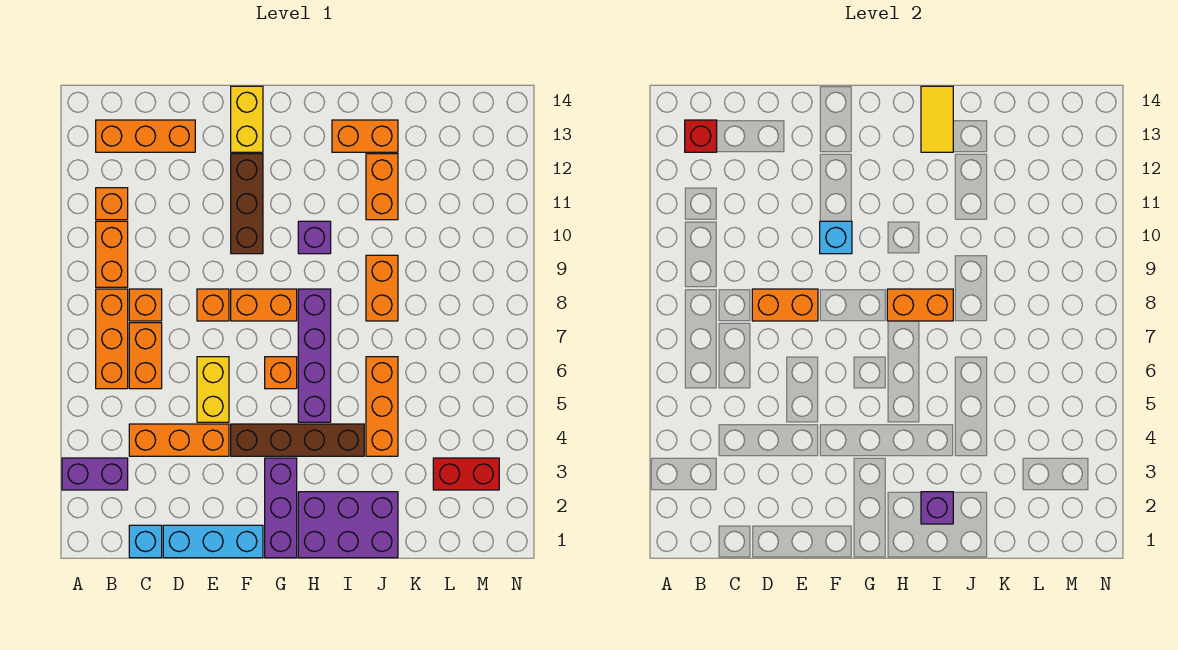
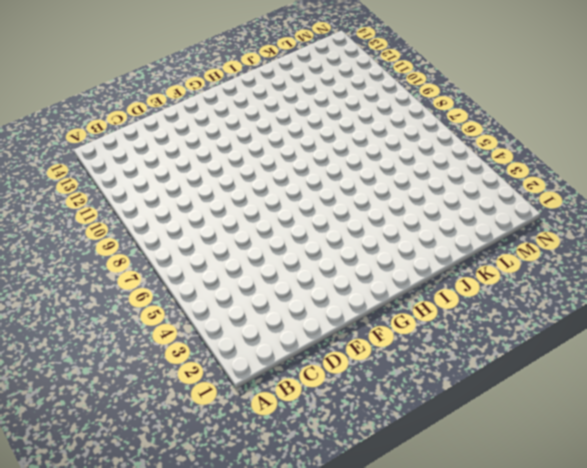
none -> purple brick A3:B3 level 1
none -> orange brick B6:B8 level 1
none -> orange brick B9:B10 level 1
none -> orange brick B11 level 1

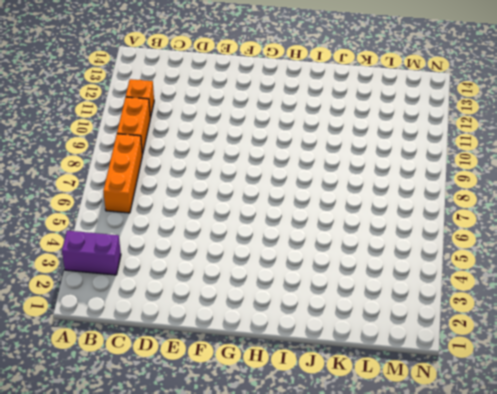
none -> orange brick B13:D13 level 1
none -> cyan brick C1 level 1
none -> orange brick C4:E4 level 1
none -> orange brick C6:C7 level 1

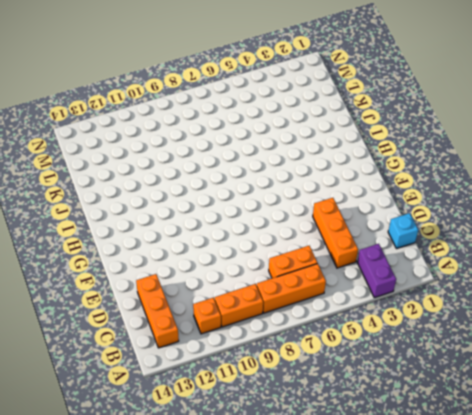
none -> orange brick C8 level 1
none -> cyan brick D1:F1 level 1
none -> yellow brick E5:E6 level 1
none -> orange brick E8 level 1

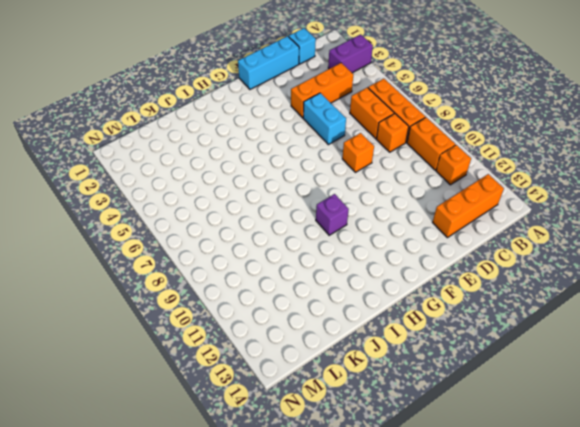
cyan brick E5:E6 level 1 -> yellow brick E5:E6 level 1
none -> brown brick F4:I4 level 1
none -> orange brick F8:G8 level 1
none -> brown brick F10:F12 level 1
none -> yellow brick F13:F14 level 1

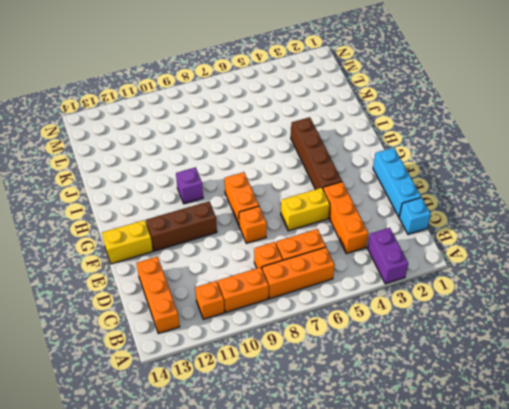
none -> purple brick G1:G3 level 1
none -> orange brick G6 level 1
none -> purple brick H1:J2 level 1
none -> purple brick H5:H8 level 1

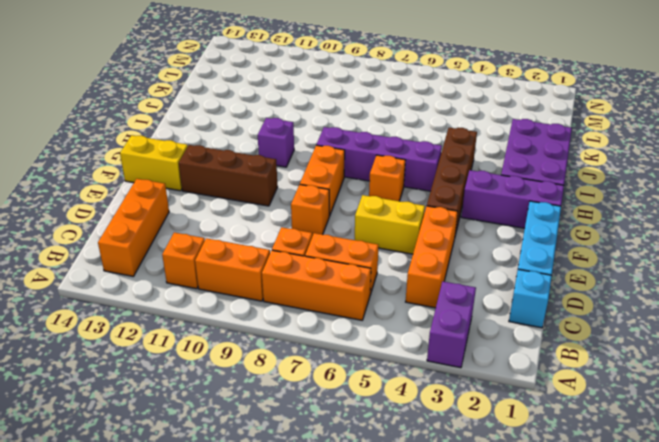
none -> orange brick I13:J13 level 1
none -> orange brick J4:J6 level 1
none -> orange brick J8:J9 level 1
none -> orange brick J11:J12 level 1

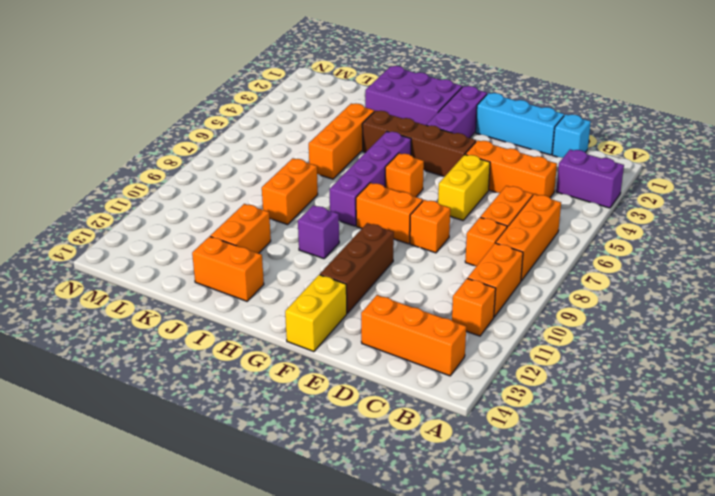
none -> red brick L3:M3 level 1
none -> red brick B13 level 2
none -> orange brick D8:E8 level 2
none -> cyan brick F10 level 2

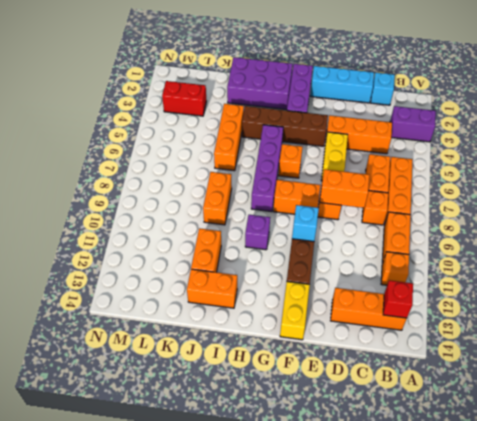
none -> orange brick H8:I8 level 2
none -> purple brick I2 level 2
none -> yellow tile I13:I14 level 2

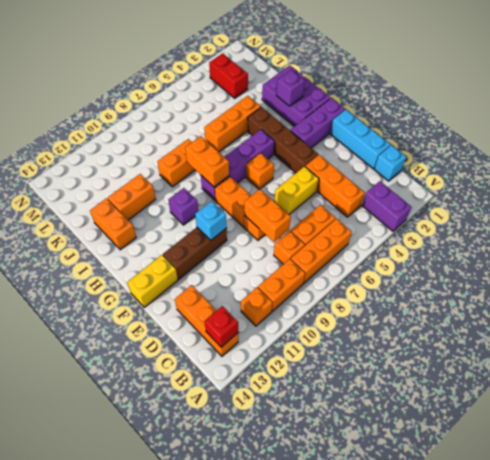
none -> yellow tile I13:I14 level 2

